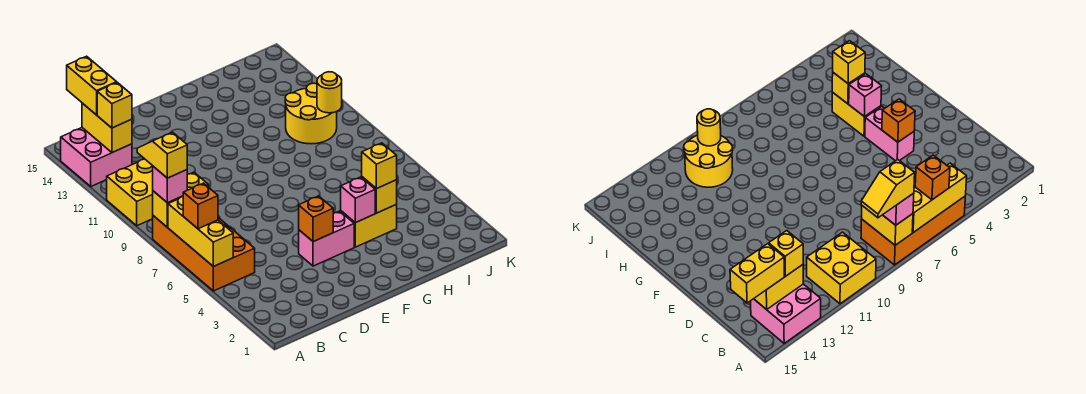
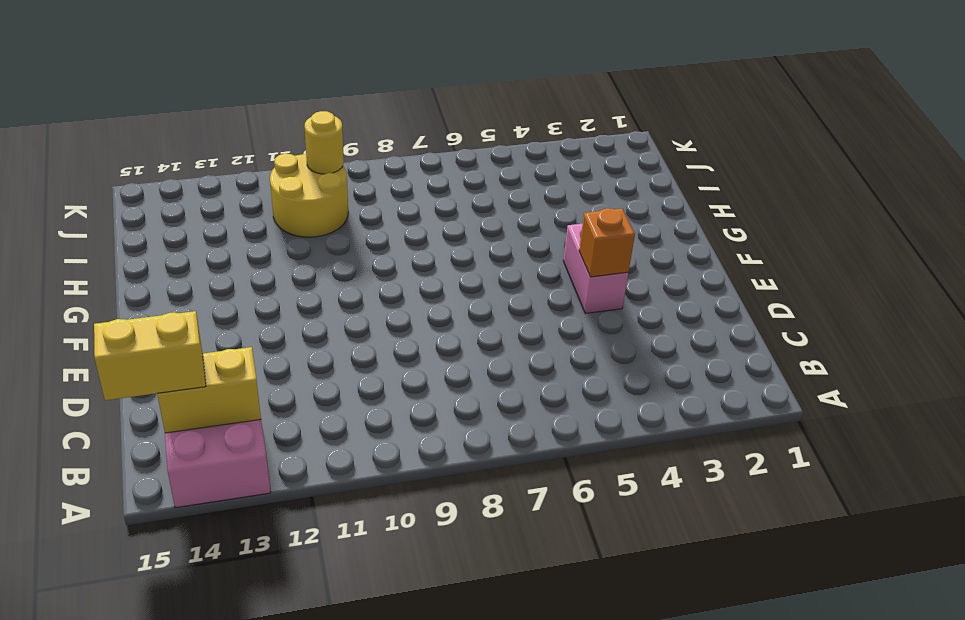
none -> orange brick A5:B8 level 1
none -> yellow brick A10:B11 level 1
none -> yellow brick G4:H4 level 1

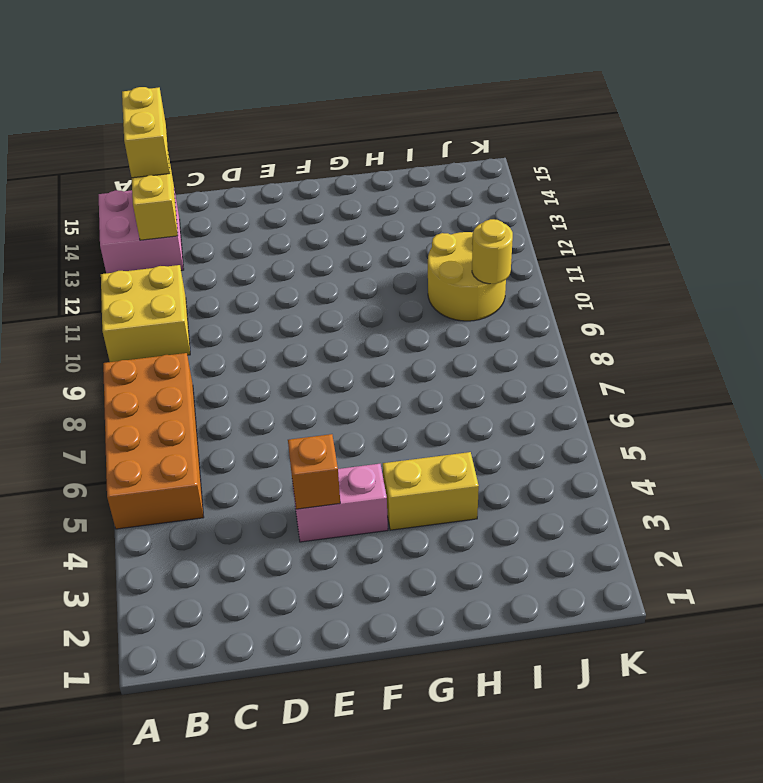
none -> yellow brick A5:A7 level 2
none -> yellow brick A8:B8 level 2
none -> pink brick G4 level 2

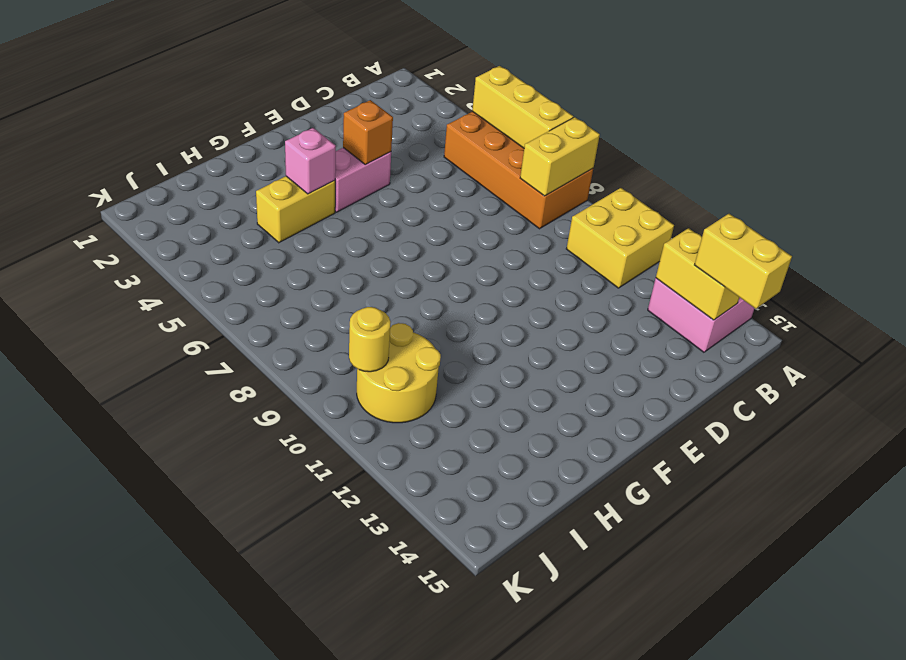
none -> yellow brick H4 level 2
none -> orange brick A6 level 3
none -> pink brick A8 level 3

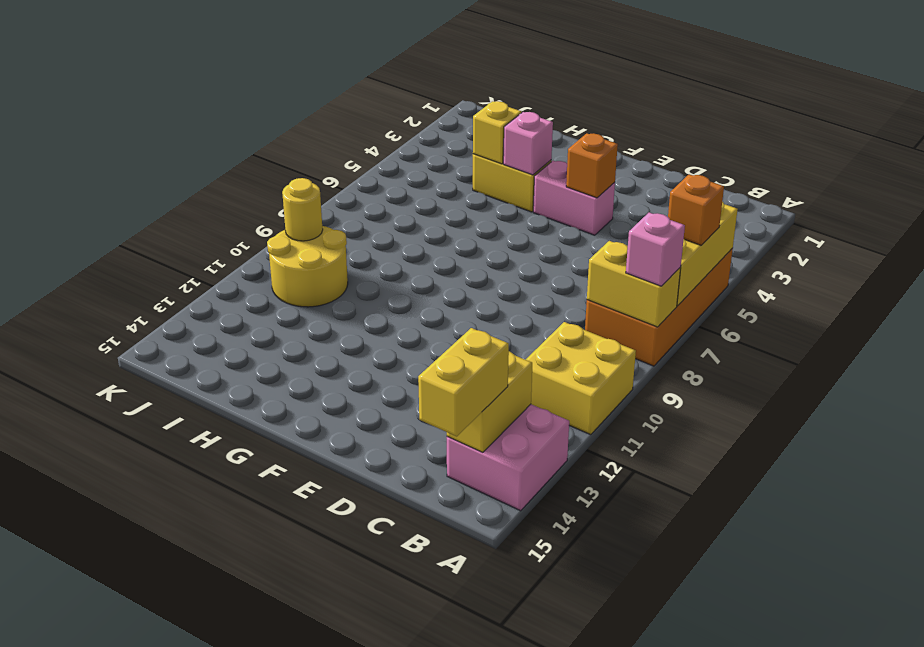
none -> yellow brick B13 level 3
none -> yellow brick H4 level 3
none -> yellow slope A8:A9 level 4 top 8

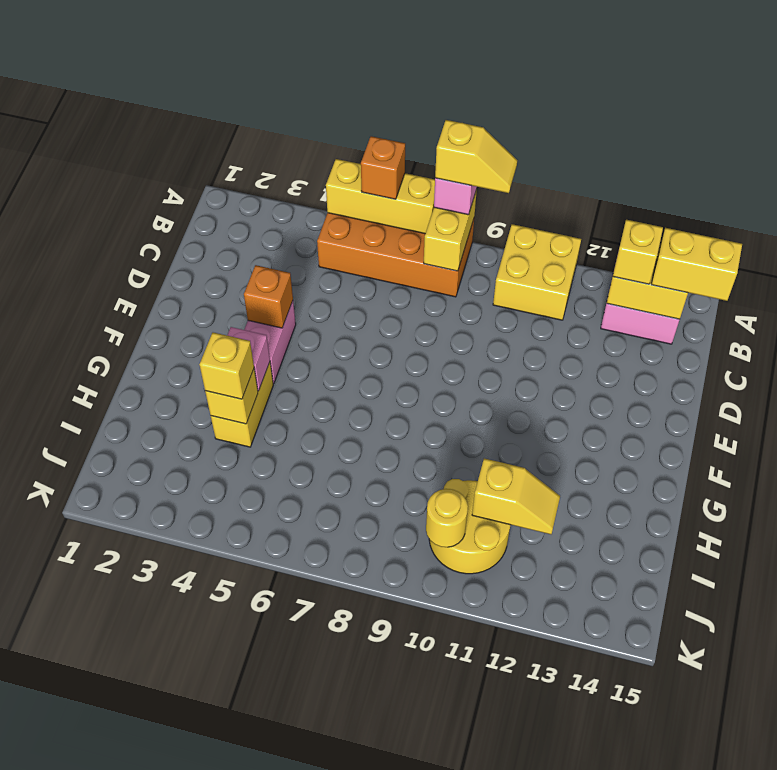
yellow slope I11:I12 level 2 top 11 -> none

